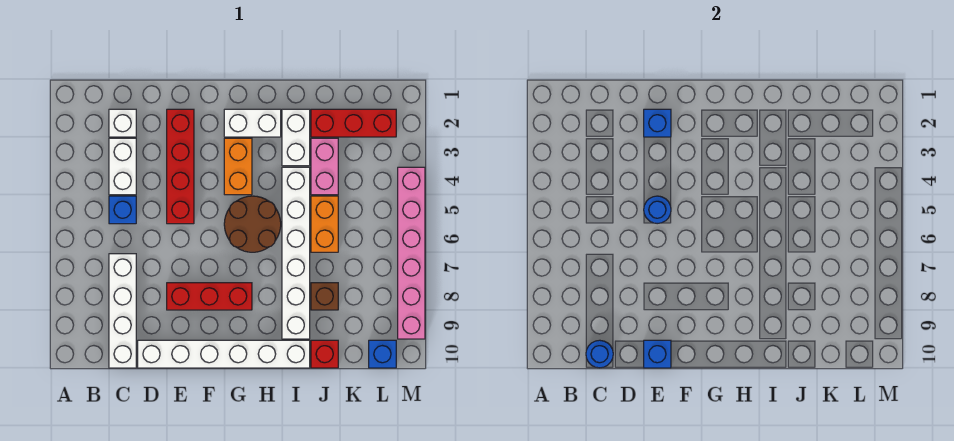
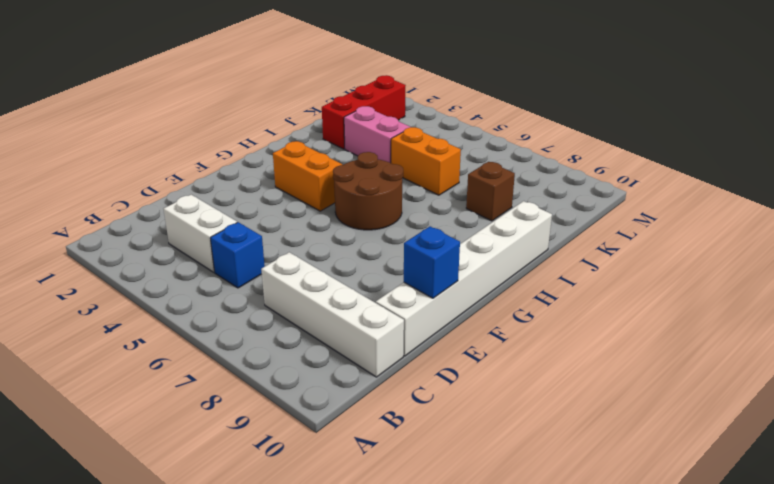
none -> white brick C2 level 1
none -> red brick E2:E5 level 1
none -> red brick E8:G8 level 1

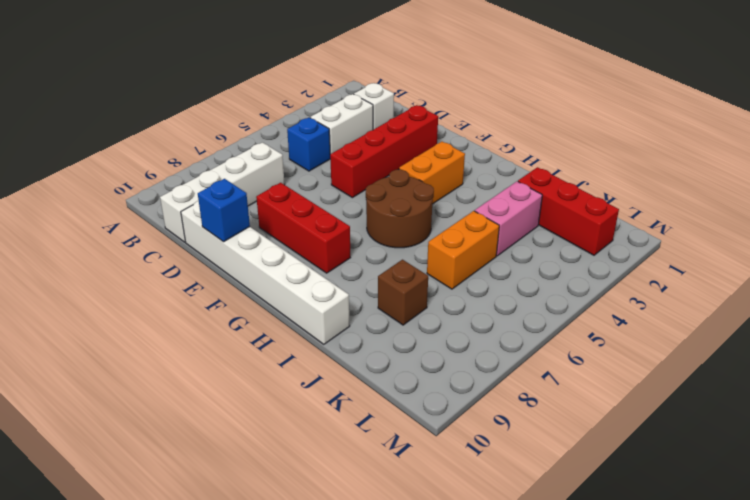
none -> white brick G2:H2 level 1
none -> white brick I2:I3 level 1
none -> white brick I4:I9 level 1

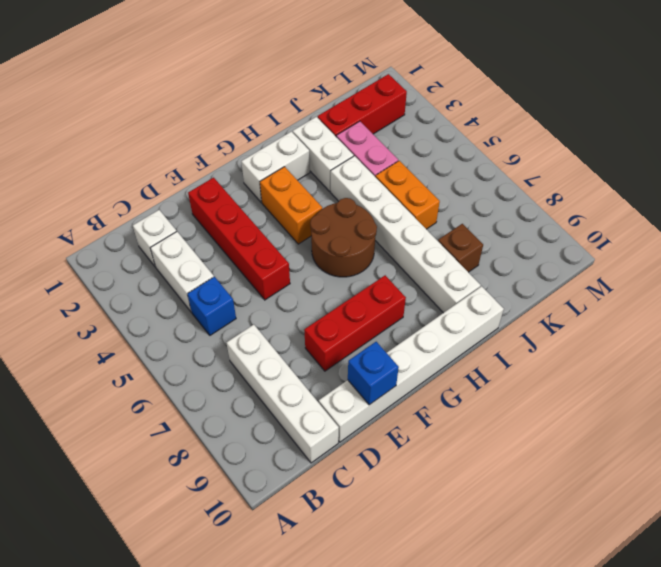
none -> red brick J10 level 1
none -> blue brick L10 level 1
none -> pink brick M4:M9 level 1

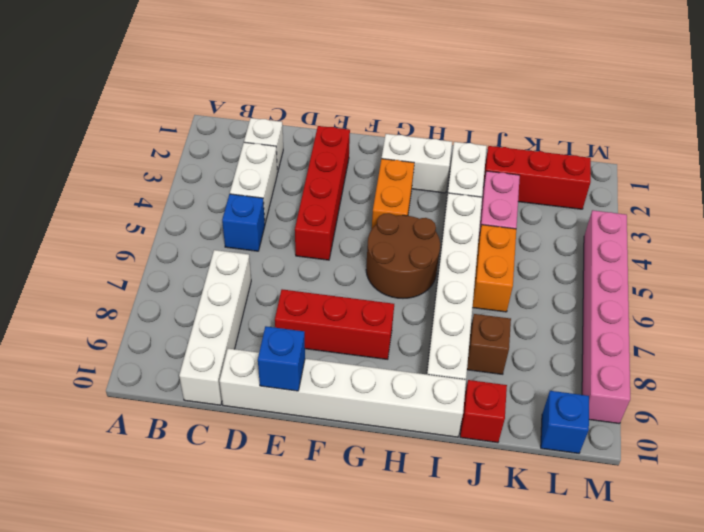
none -> blue round brick C10 level 2
none -> blue brick E2 level 2
none -> blue round brick E5 level 2

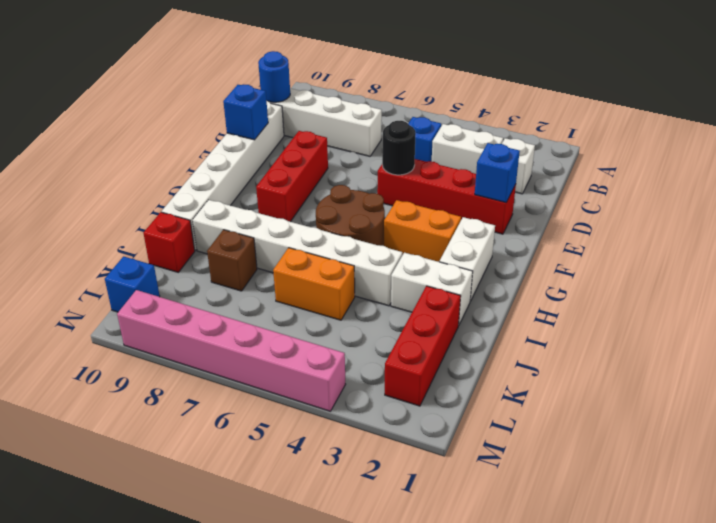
black round brick E5 level 2 -> blue round brick E5 level 2
none -> pink brick J3:J4 level 1

